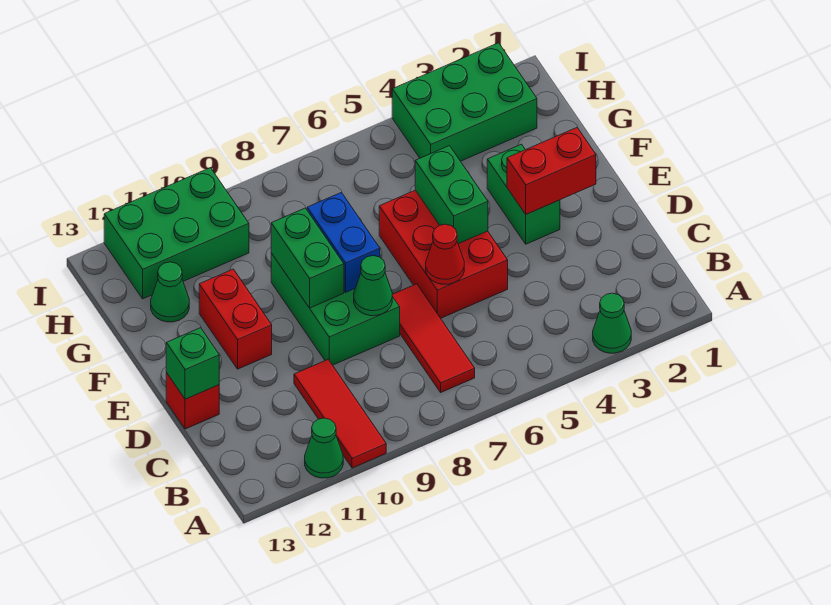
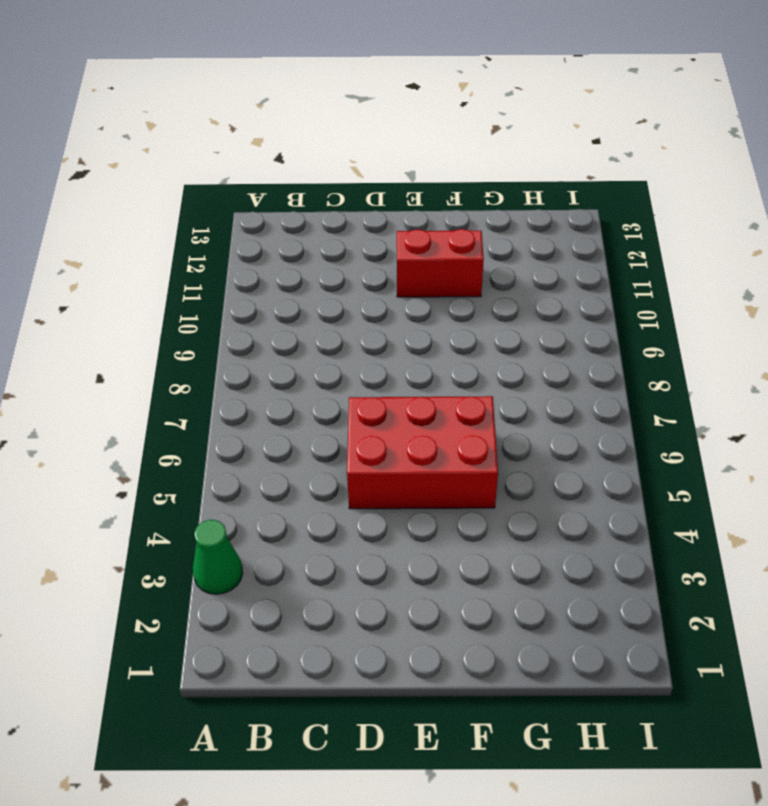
none -> red tile A10:C10 level 1
none -> green cone A11 level 1
none -> red tile B7:D7 level 1

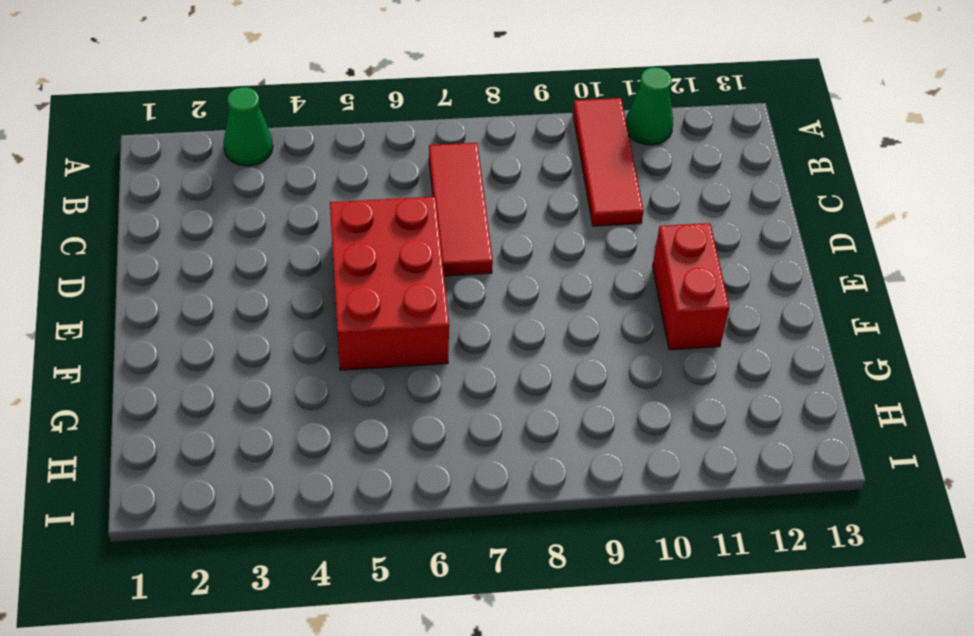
none -> green brick D8:F9 level 1
none -> red brick D13 level 1
none -> green brick E3:F3 level 1

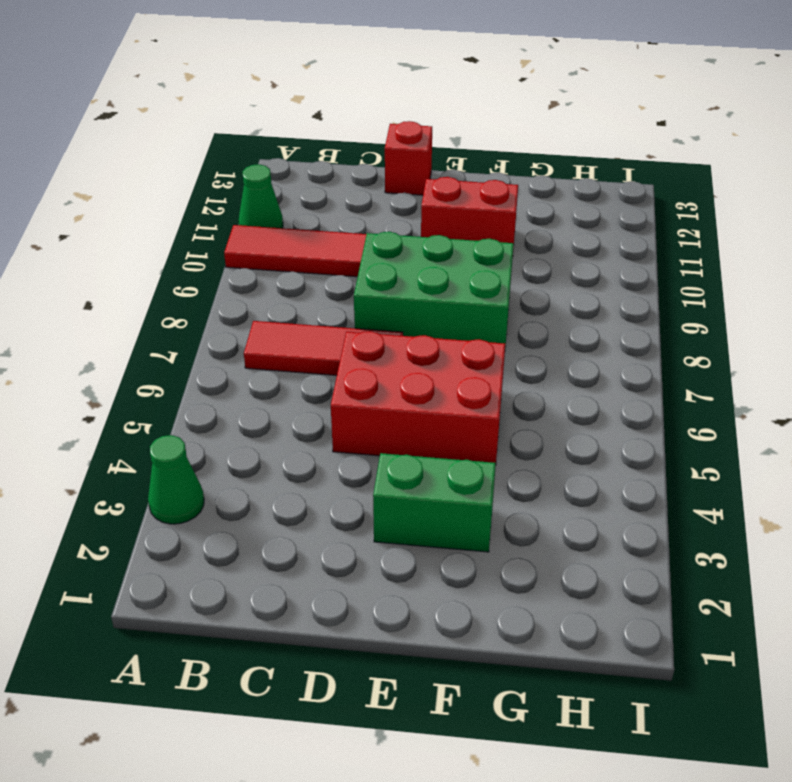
none -> green cone G12 level 1
none -> green brick H2:I4 level 1
none -> green brick H10:I12 level 1

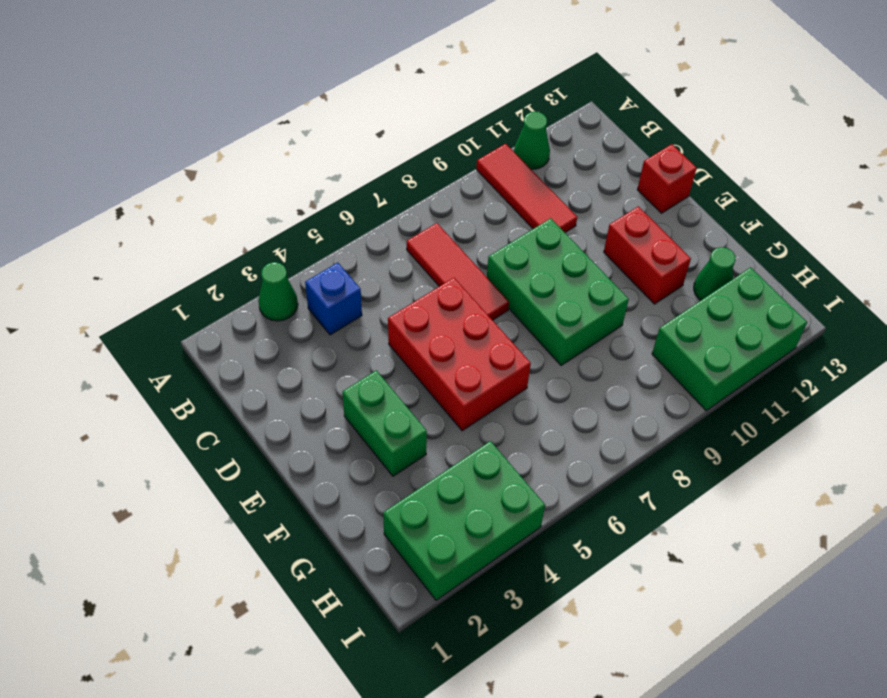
blue brick B4 level 1 -> none
none -> red cone D6 level 2
none -> green cone D8 level 2
none -> green brick D13 level 2

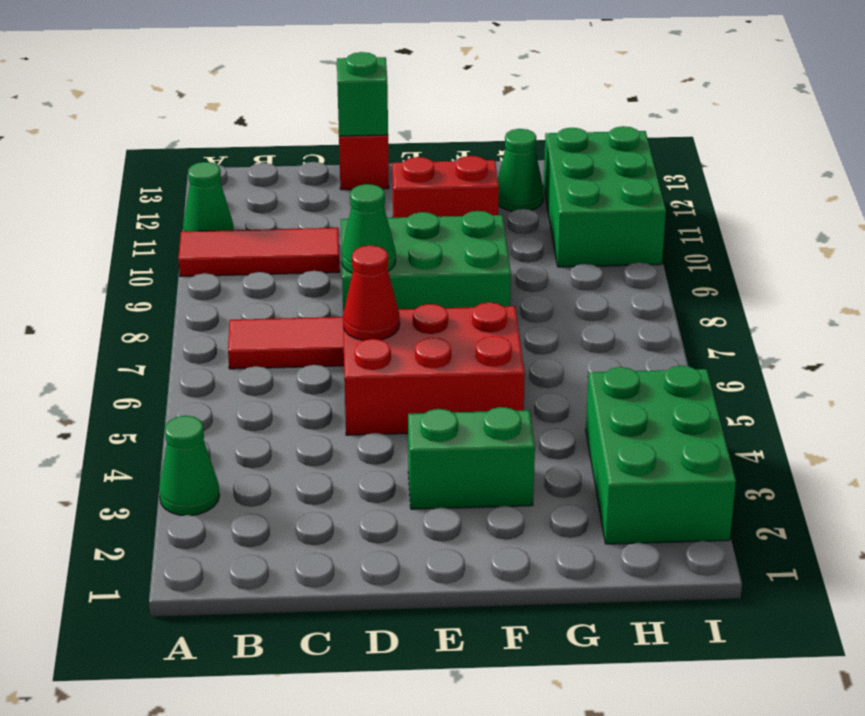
none -> red brick E2:E3 level 2
none -> green brick E5:F5 level 2
none -> blue brick E8:F8 level 2

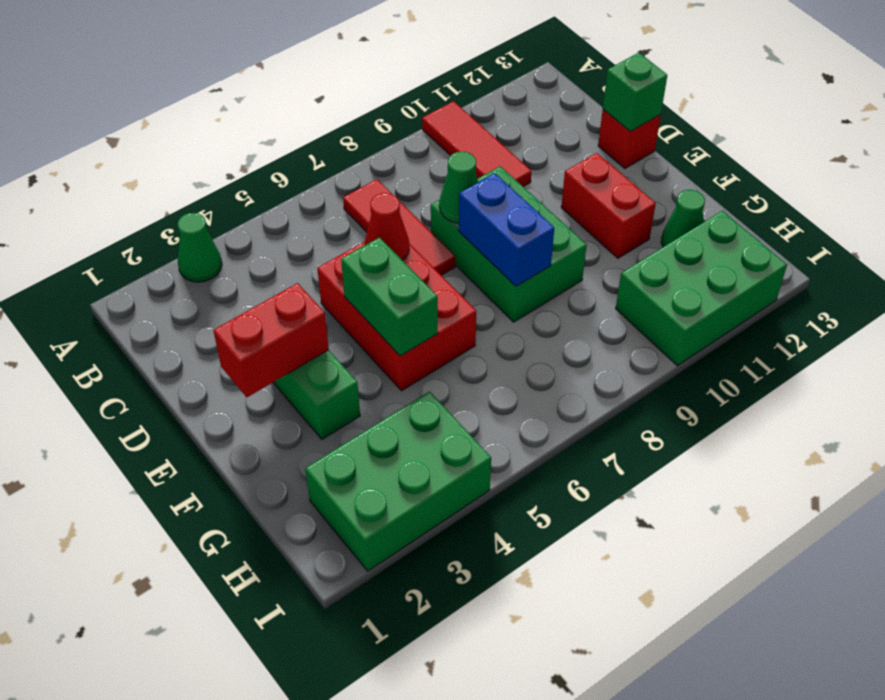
none -> green cone A11 level 1
none -> green brick E9:F9 level 2

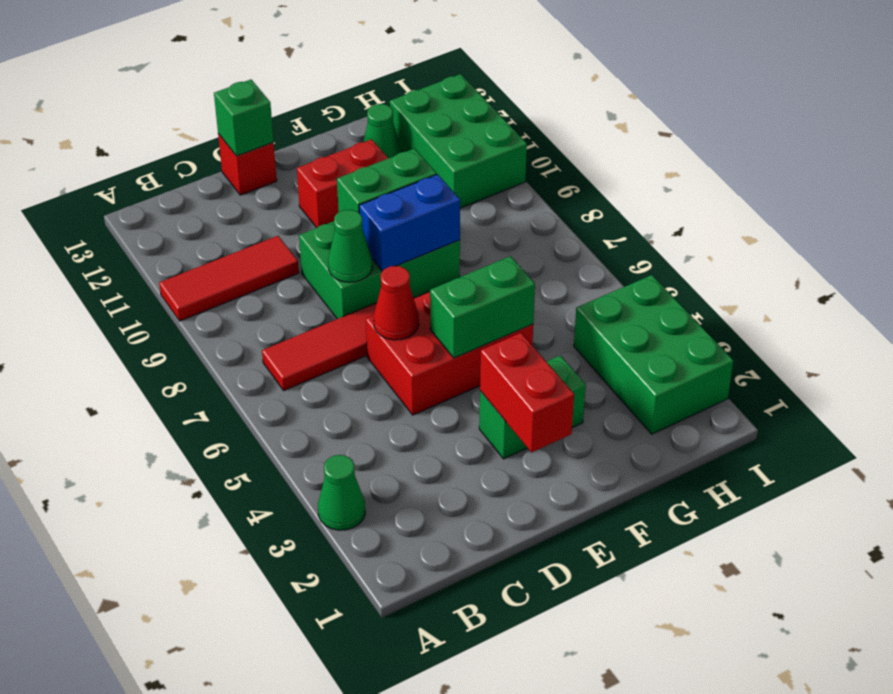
none -> green cone A11 level 1

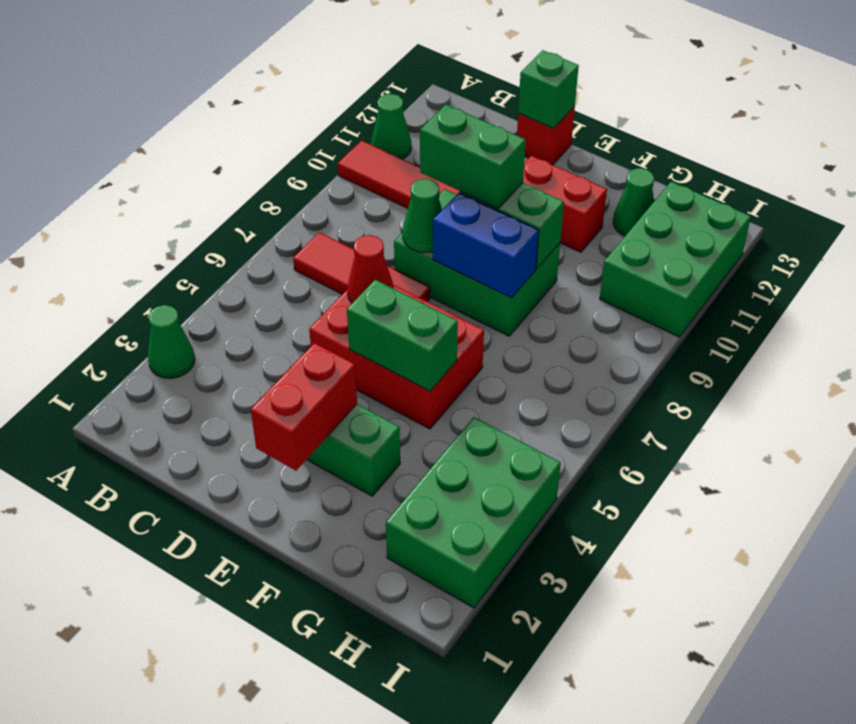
green brick D9:E9 level 3 -> none

